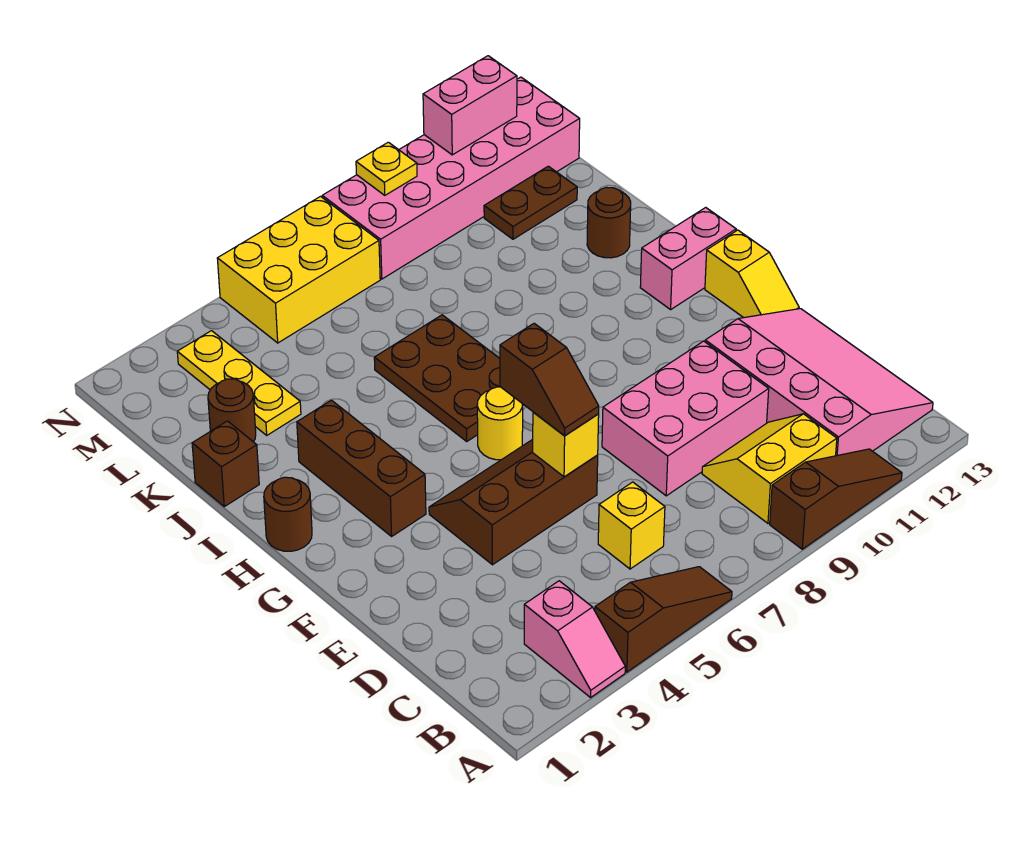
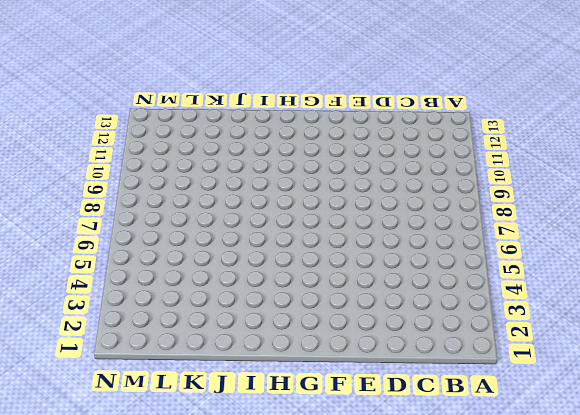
none -> pink slope A3:B3 level 1 top B
none -> brown slope A4:A6 level 1 top 4
none -> brown slope A9:A11 level 1 top 9

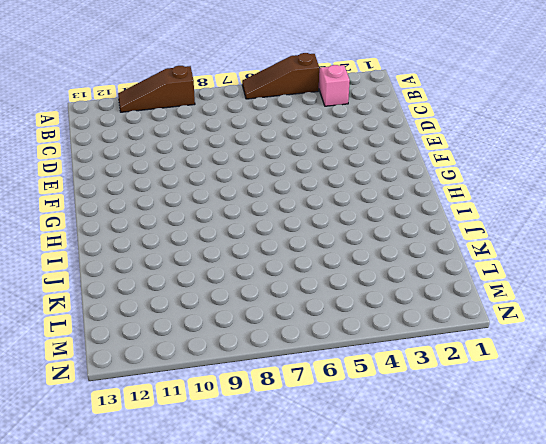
none -> yellow slope B9:C10 level 1 top B
none -> pink slope B11:E13 level 1 top 11
none -> yellow brick C6 level 1

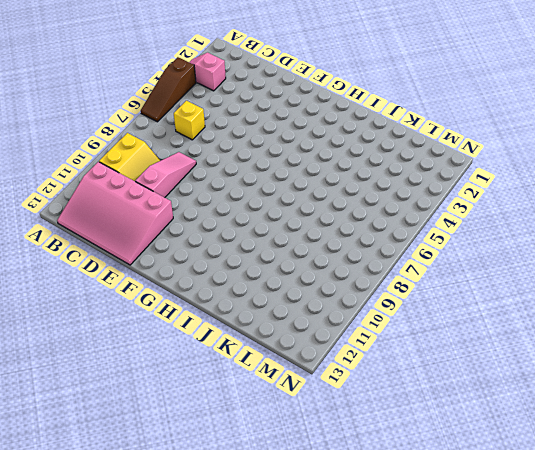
pink slope D8:D10 level 1 top 10 -> pink brick D8:E10 level 1
none -> brown slope A9:A11 level 1 top 9
none -> brown slope E4:F6 level 1 top E
none -> yellow slope F13:G13 level 1 top G

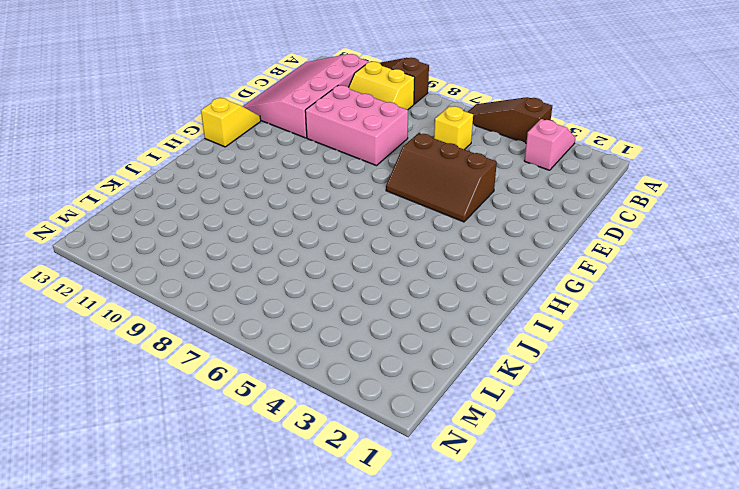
none -> brown brick G3:I3 level 1
none -> yellow round brick G6 level 1
none -> brown round brick H1 level 1

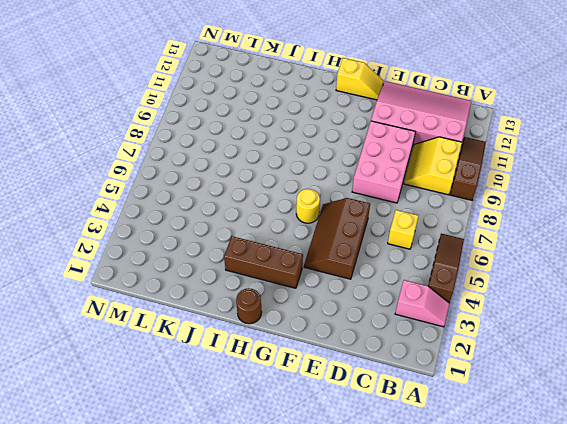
none -> brown plate H6:J7 level 1
none -> pink brick H12:H13 level 1
none -> brown brick J1 level 1

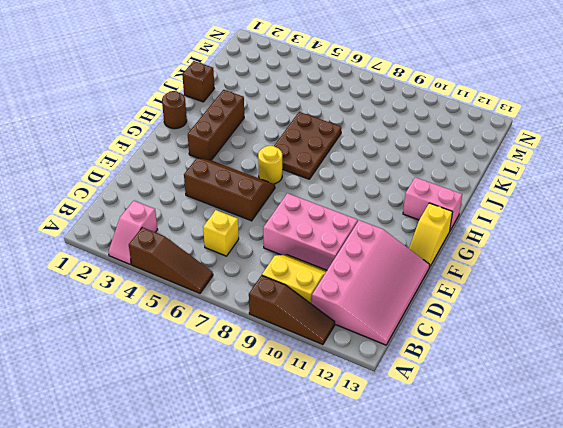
none -> brown round brick J12 level 1
none -> brown round brick K2 level 1
none -> yellow plate K3:M3 level 1

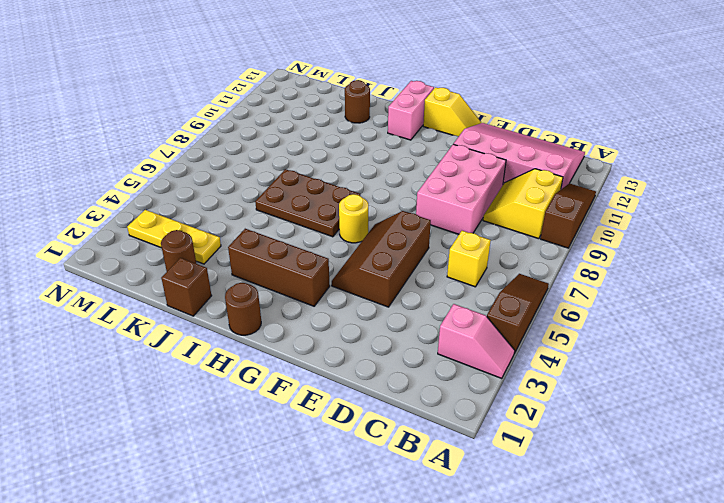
none -> brown plate L11:L12 level 1
none -> yellow brick M5:N7 level 1
none -> pink brick M8:N13 level 1

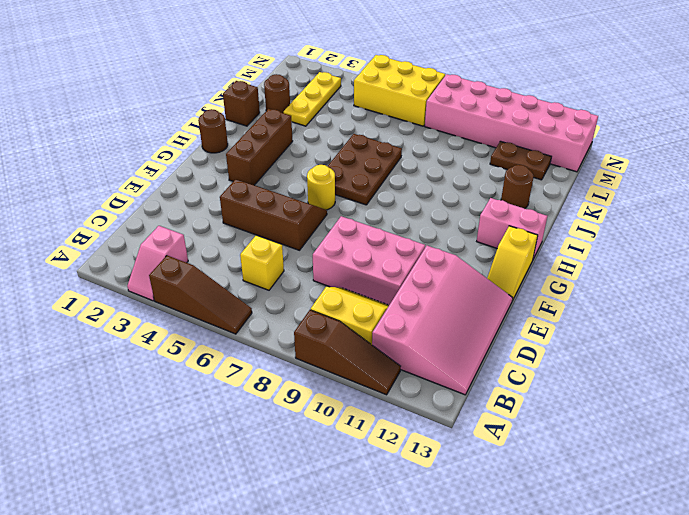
none -> yellow brick E6 level 2
none -> yellow plate N9 level 2
none -> pink brick N11:N12 level 2

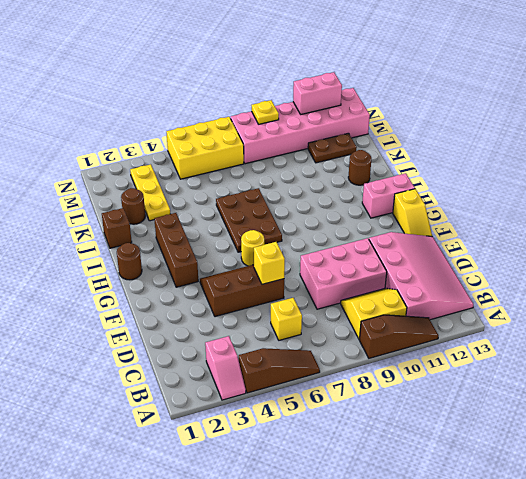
none -> brown slope E6:F6 level 3 top F

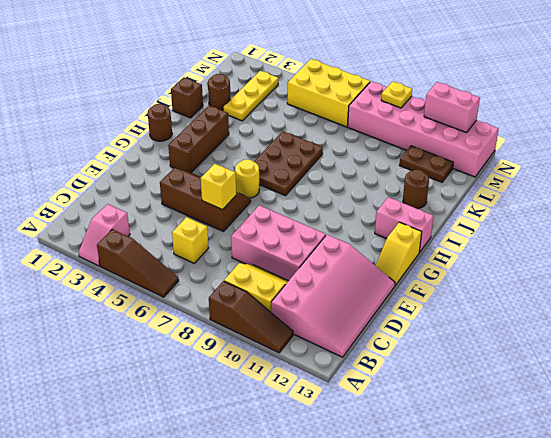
none -> brown slope E6:F6 level 3 top F

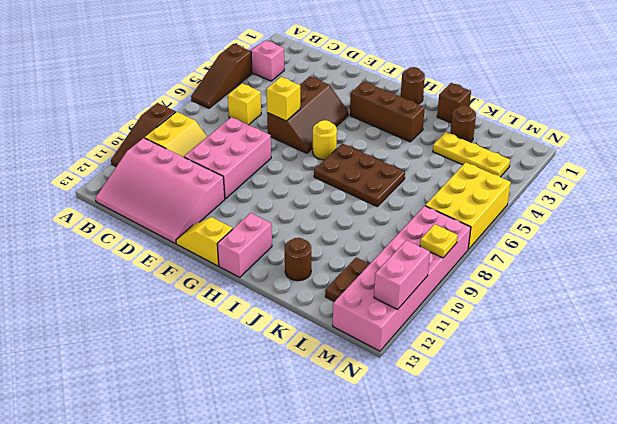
none -> brown slope E6:F6 level 3 top F

